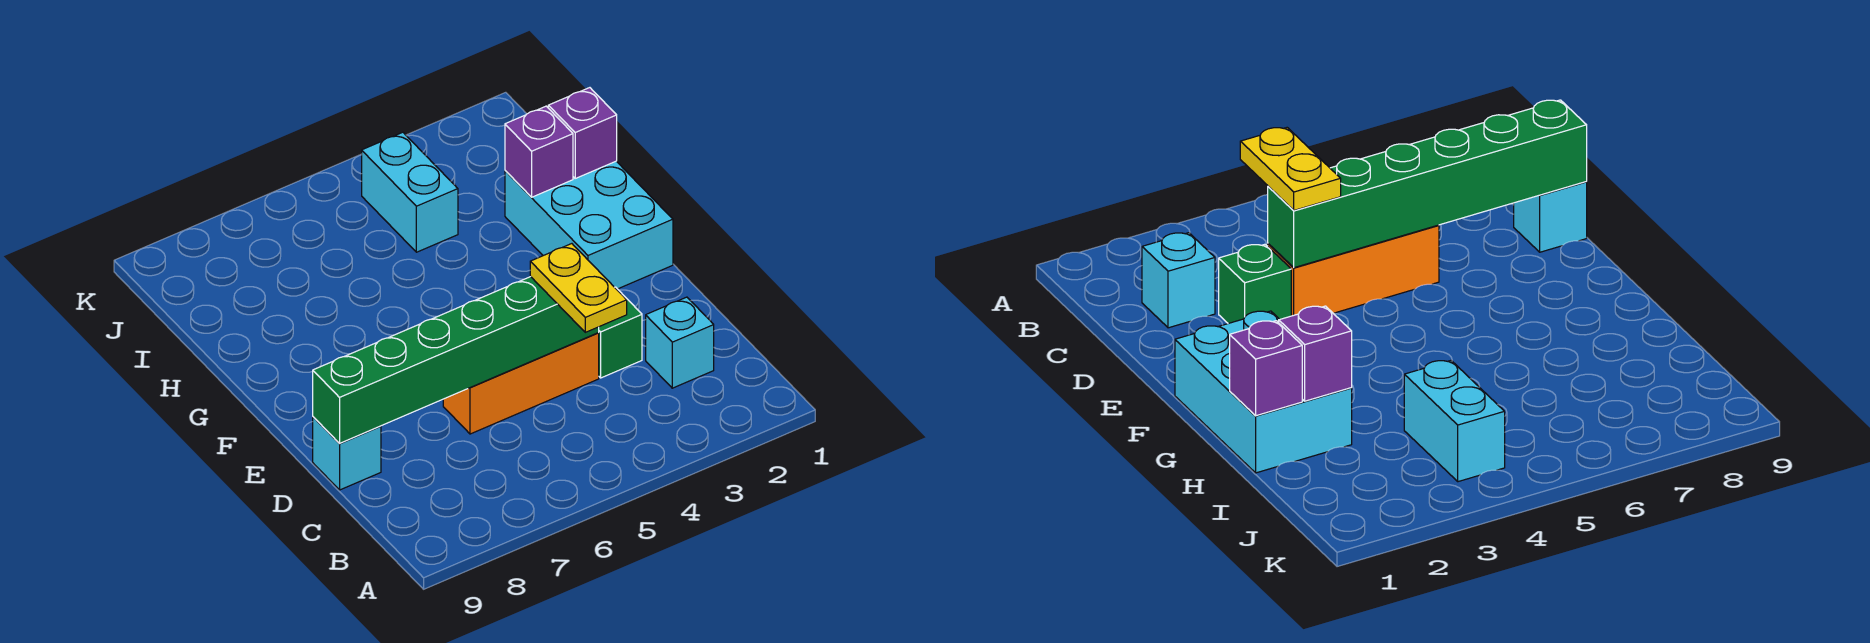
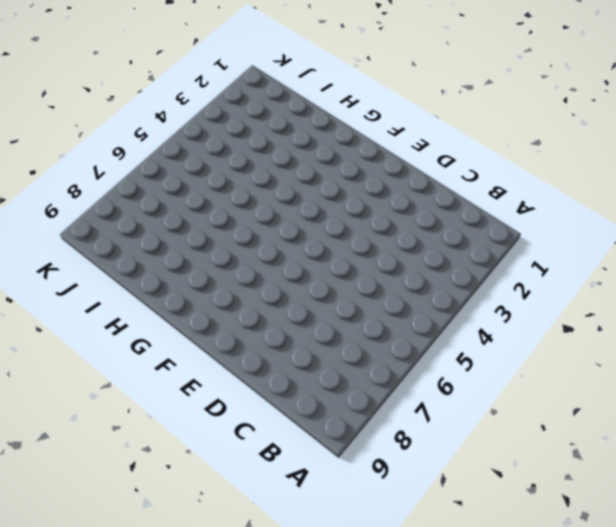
none -> cyan brick C2 level 1
none -> green brick D3 level 1

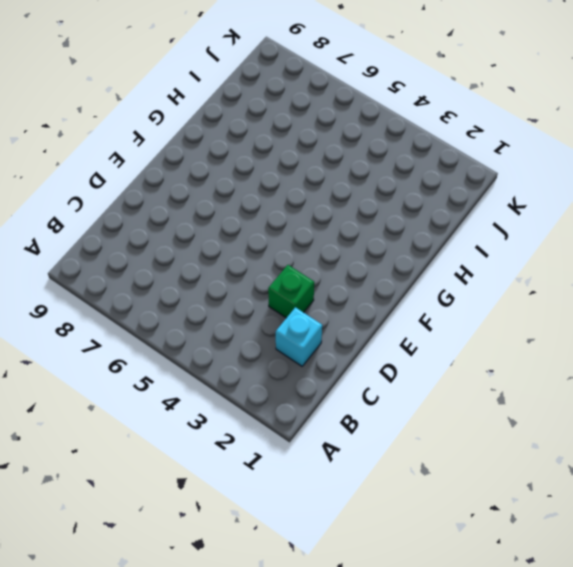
none -> orange brick D4:D6 level 1
none -> cyan brick D9 level 1

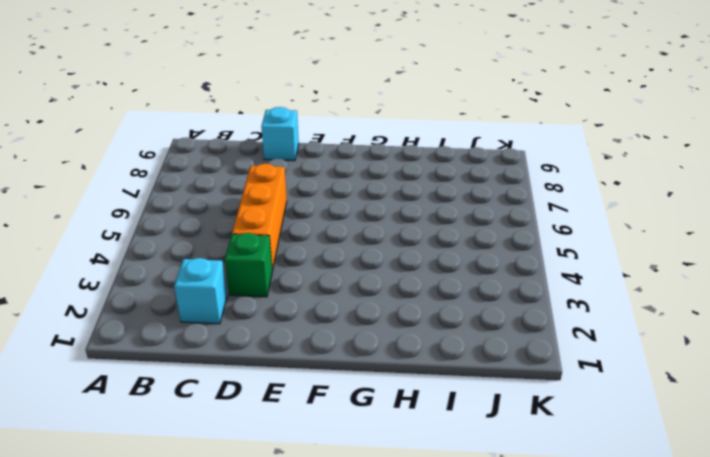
none -> cyan brick F1:H2 level 1
none -> cyan brick I4:J4 level 1

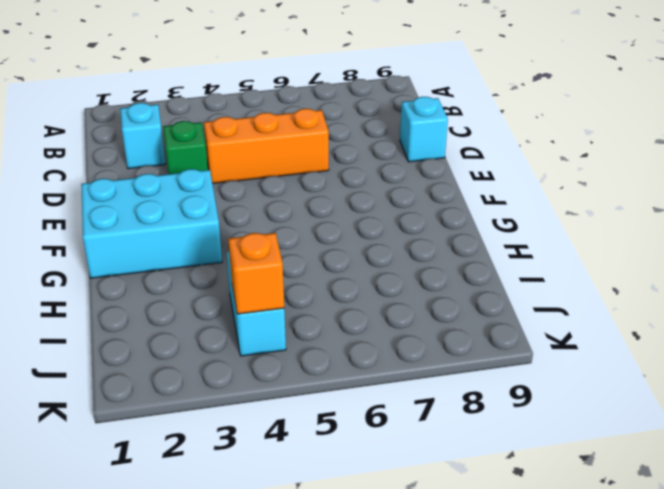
cyan brick F1:G3 level 1 -> cyan brick F1:H2 level 1
orange brick J4 level 2 -> none
none -> green brick D4:D9 level 2
none -> purple brick H1 level 2

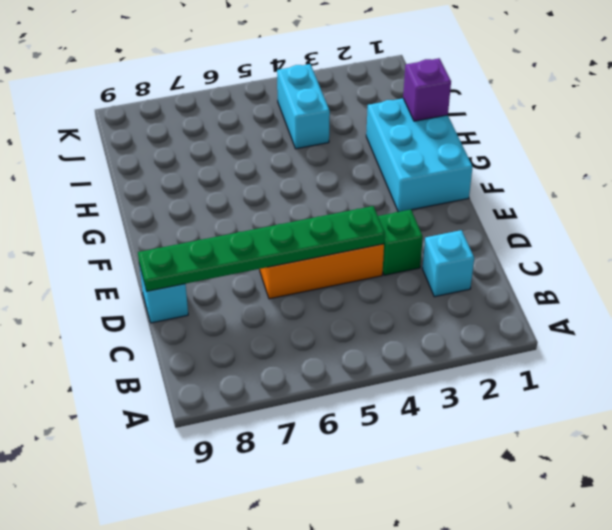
green plate D4:D9 level 2 -> green brick D4:D9 level 2
none -> purple brick H2 level 2
none -> yellow plate C4:D4 level 3

